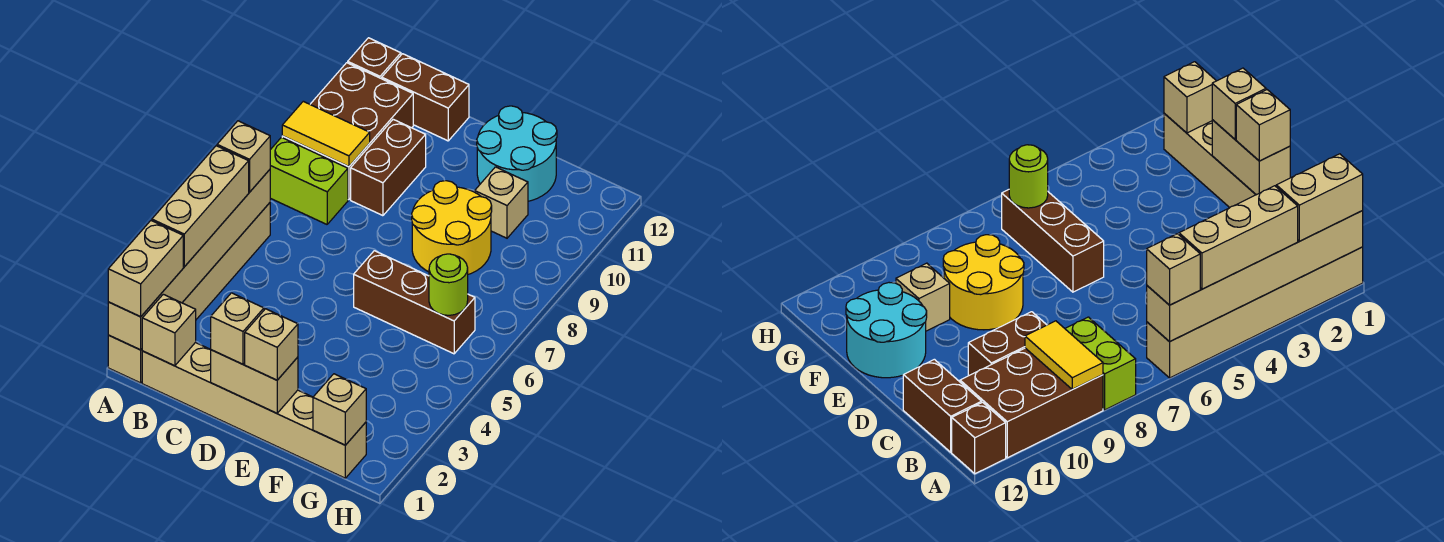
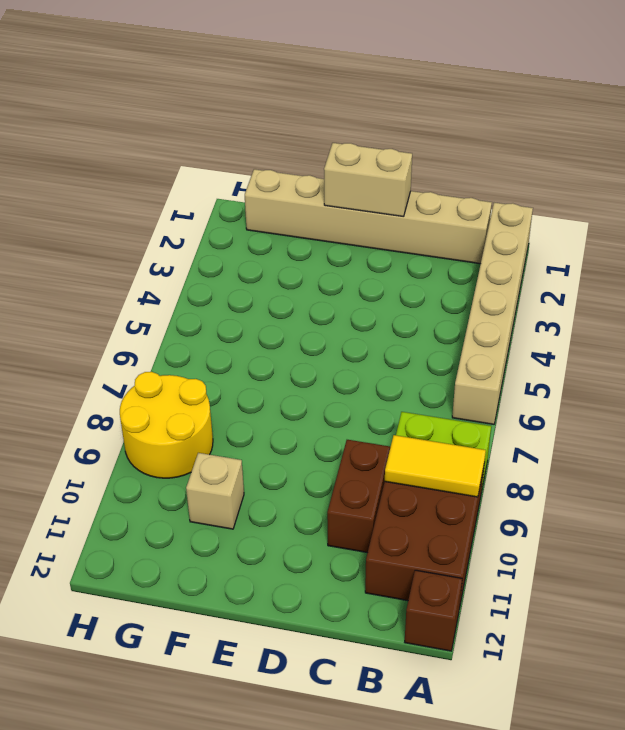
yellow round brick G8:H9 level 1 -> yellow round brick E8:F9 level 1
none -> brown brick B12:C12 level 1
none -> brown brick E6:G6 level 1
none -> cyan round brick E11:F12 level 1

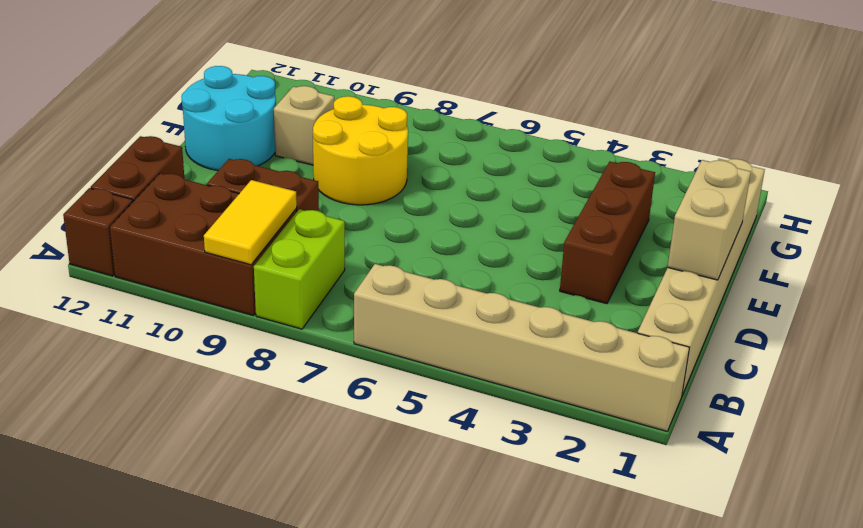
brown brick D3:F3 level 1 -> brown brick E6:G6 level 1
none -> tan brick A1:A6 level 2
none -> tan brick B1 level 2
none -> tan brick G1 level 2

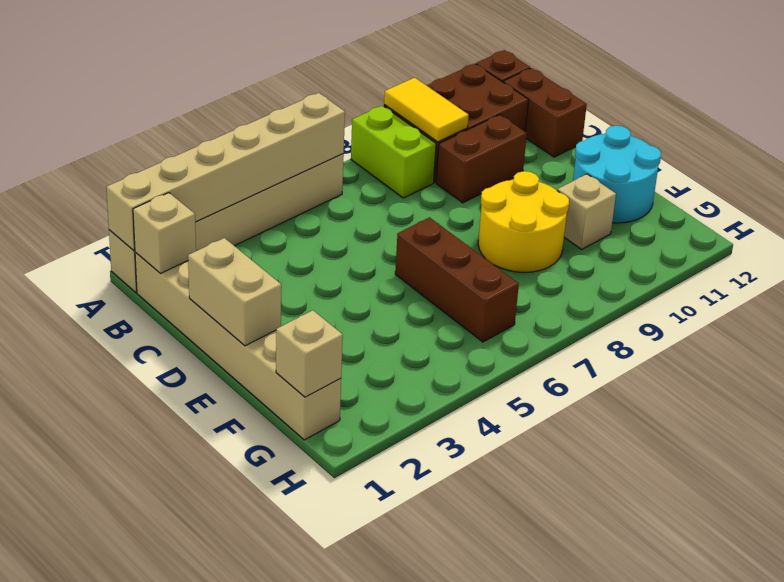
none -> lime round brick G6 level 2
none -> tan brick A1:A2 level 3
none -> tan brick A3:A5 level 3

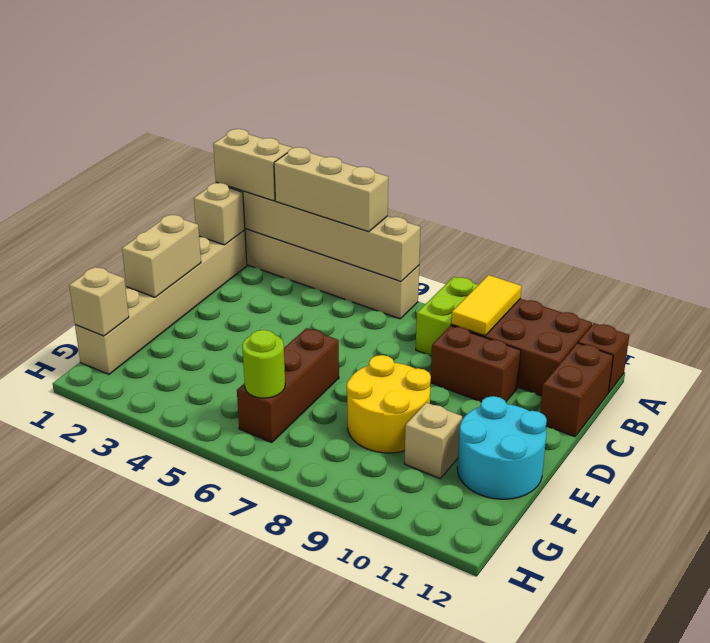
none -> tan brick A6 level 3
none -> tan brick D1 level 3
none -> tan brick E1 level 3

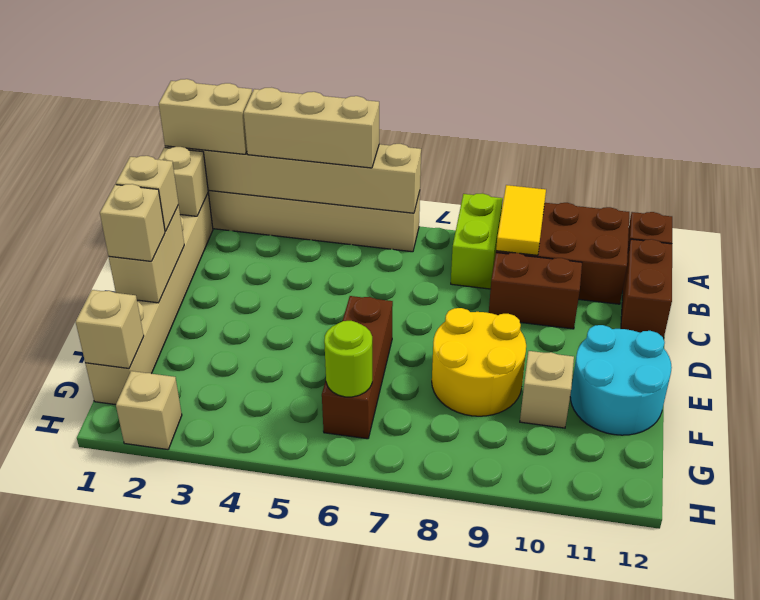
tan brick H2 level 1 -> tan brick A6 level 3

